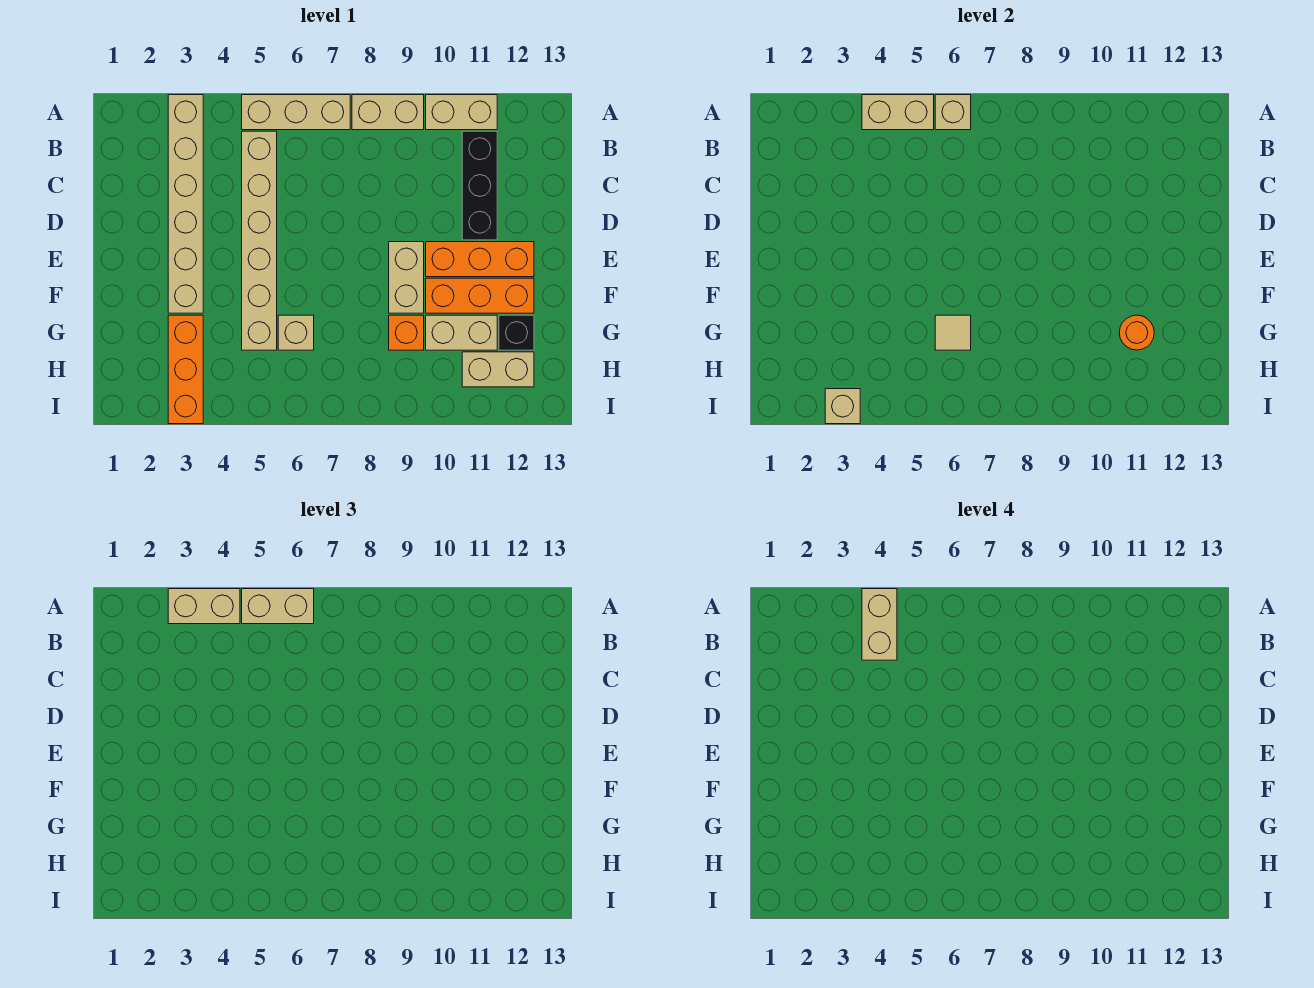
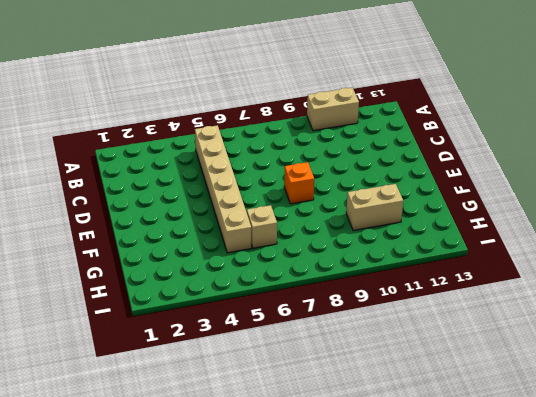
orange brick E8 level 1 -> orange brick G9 level 1
none -> tan brick A3:F3 level 1
none -> tan brick A5:A7 level 1
none -> tan brick A8:A9 level 1

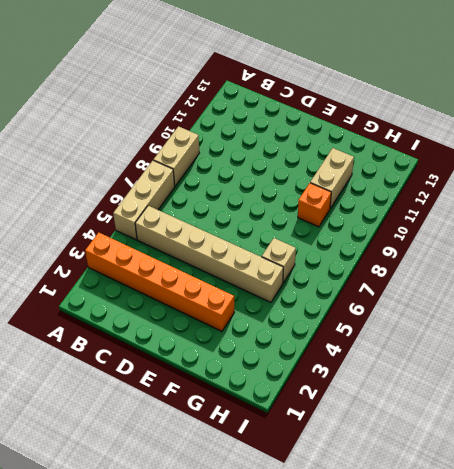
orange brick A3:F3 level 1 -> tan brick A3:F3 level 1
none -> tan brick A10:A11 level 1
none -> black brick B11:D11 level 1
none -> tan brick E9:F9 level 1

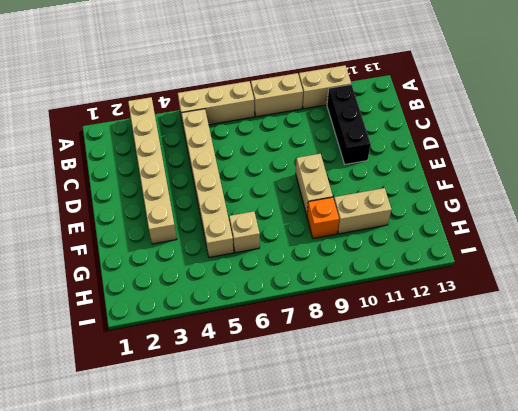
none -> orange brick E10:E12 level 1
none -> orange brick F10:F12 level 1
none -> orange brick G3:I3 level 1

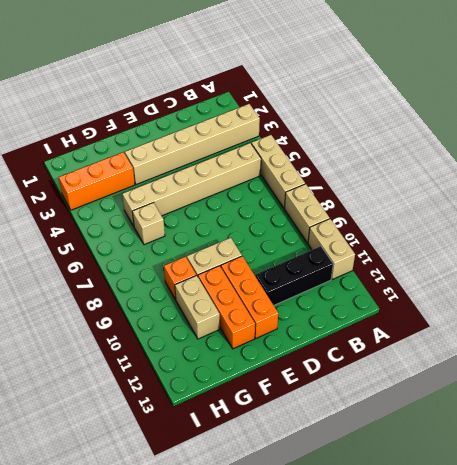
none -> black brick G12 level 1
none -> tan brick H11:H12 level 1
none -> tan brick A4:A5 level 2

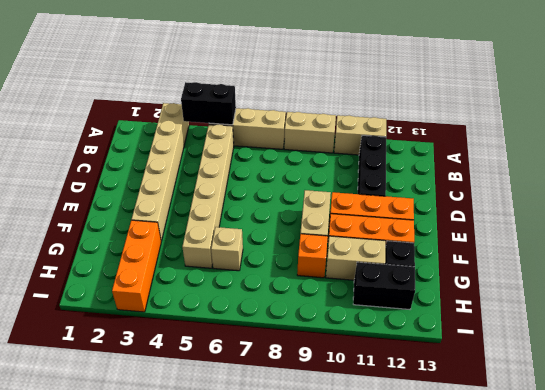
black brick A4:A5 level 2 -> tan brick A4:A5 level 2
black brick H11:H12 level 1 -> tan brick H11:H12 level 1
none -> tan brick A6 level 2
none -> tan tile G6 level 2
none -> orange round brick G11 level 2

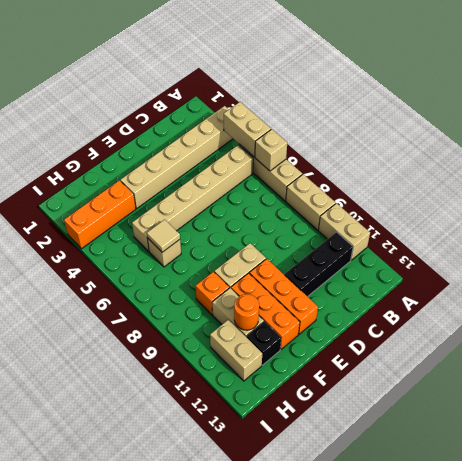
none -> tan brick I3 level 2
none -> tan brick A3:A4 level 3
none -> tan brick A5:A6 level 3

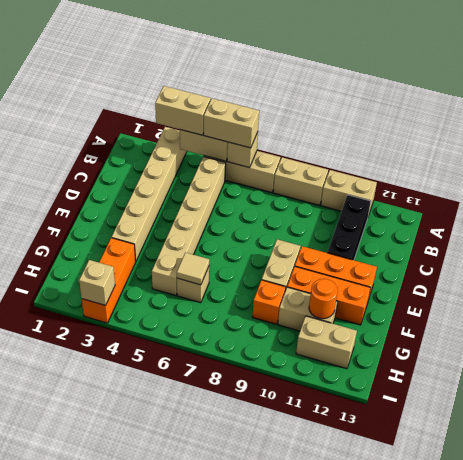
none -> black brick G12 level 1
none -> tan brick A4:B4 level 4

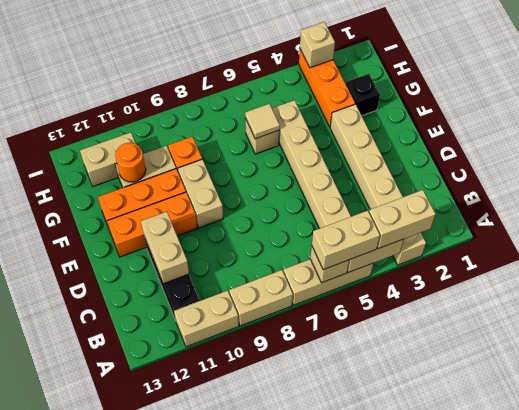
tan brick C11:D11 level 2 -> tan brick A4:B4 level 4
black brick G2 level 1 -> black brick G12 level 1

